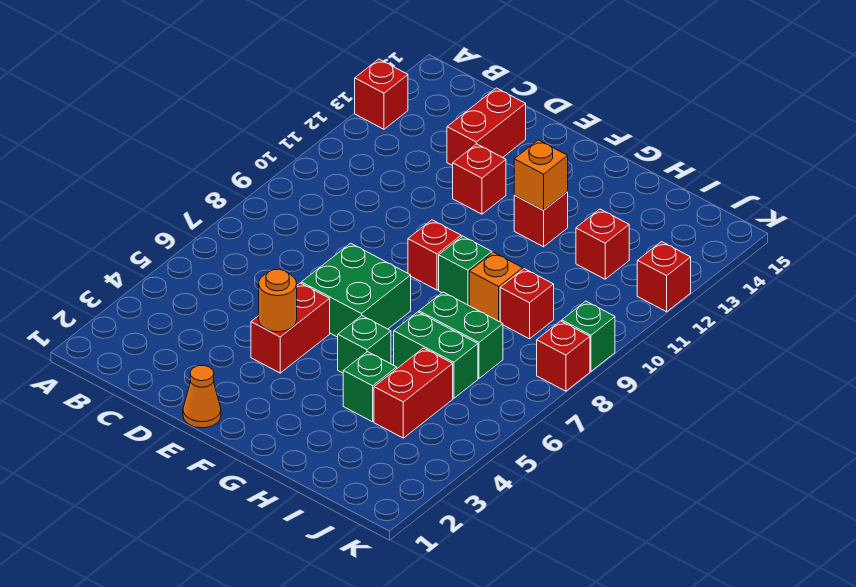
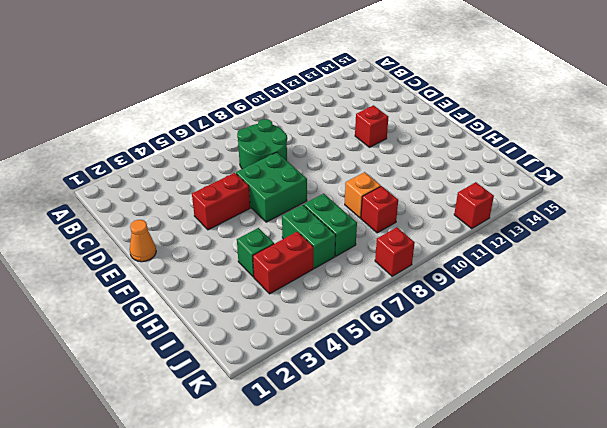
green round brick C7:D8 level 1 -> none
none -> red brick A13 level 1
none -> red brick D13:D14 level 1
none -> red brick F9 level 1

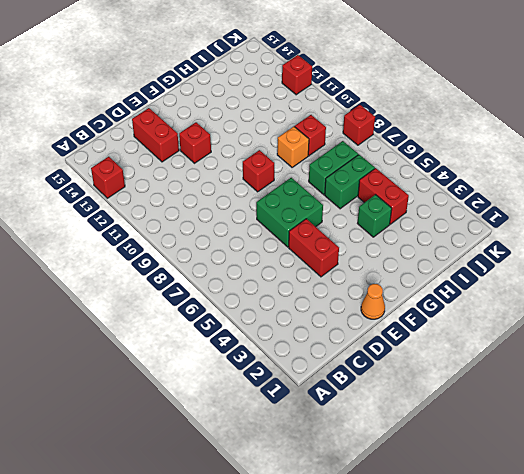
none -> green brick G5 level 1
none -> green brick G9 level 1
none -> red brick G12 level 1

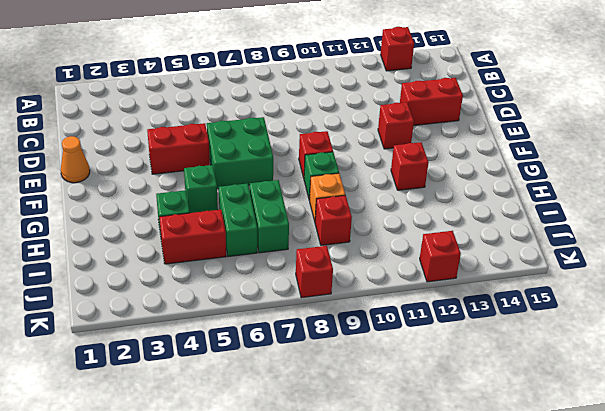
none -> red brick I12 level 1
none -> green brick K9 level 1
none -> orange round brick E4 level 2

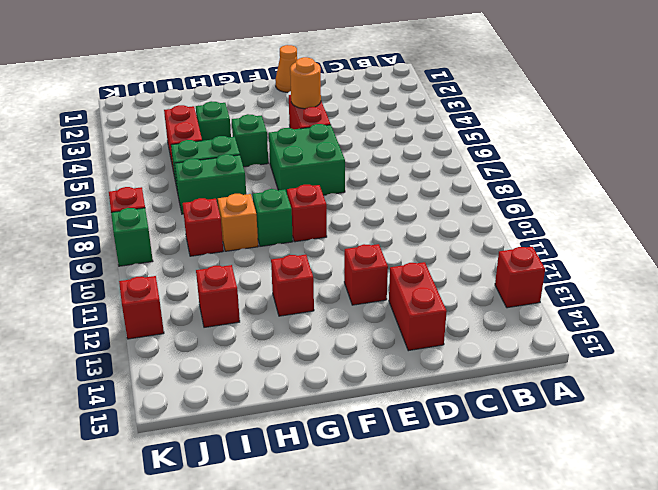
none -> orange brick G12 level 2

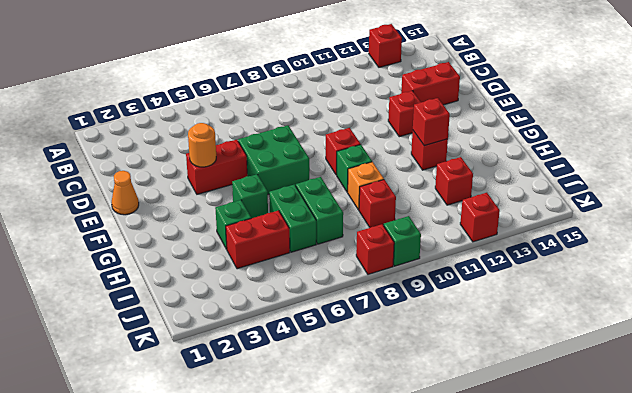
red brick G12 level 2 -> orange brick G12 level 2

